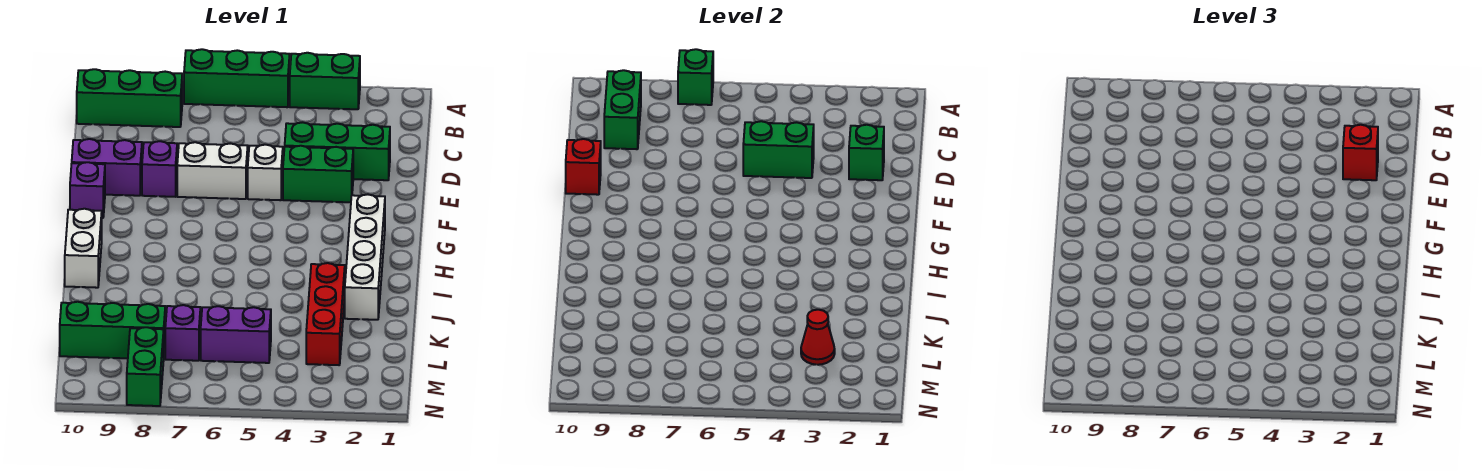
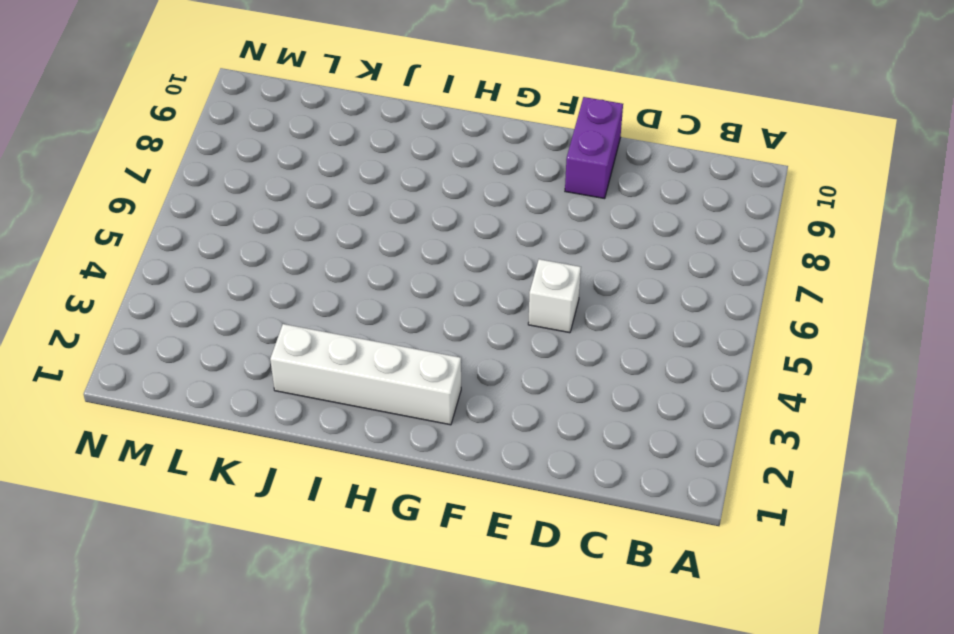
none -> green brick A3:A4 level 1
none -> green brick A5:A7 level 1
none -> green brick B8:B10 level 1

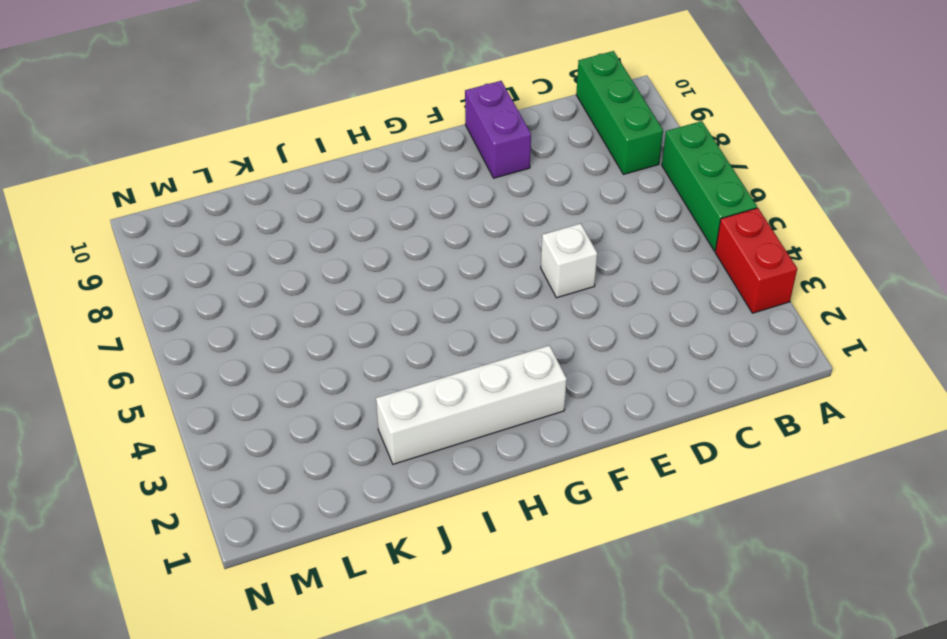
red brick A3:A4 level 1 -> green brick A3:A4 level 1
none -> green brick D2:D4 level 1
none -> green brick E3:E4 level 1
none -> white brick E6:E7 level 1

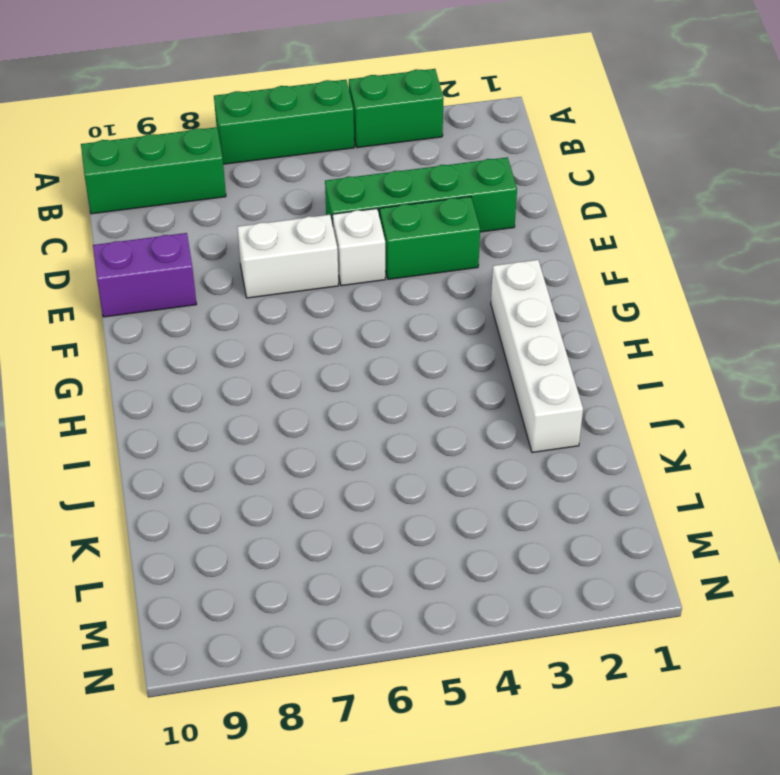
green brick D2:D5 level 1 -> green brick D2:D4 level 1
none -> purple brick E8 level 1
none -> purple brick F10 level 1
none -> white brick H10:I10 level 1

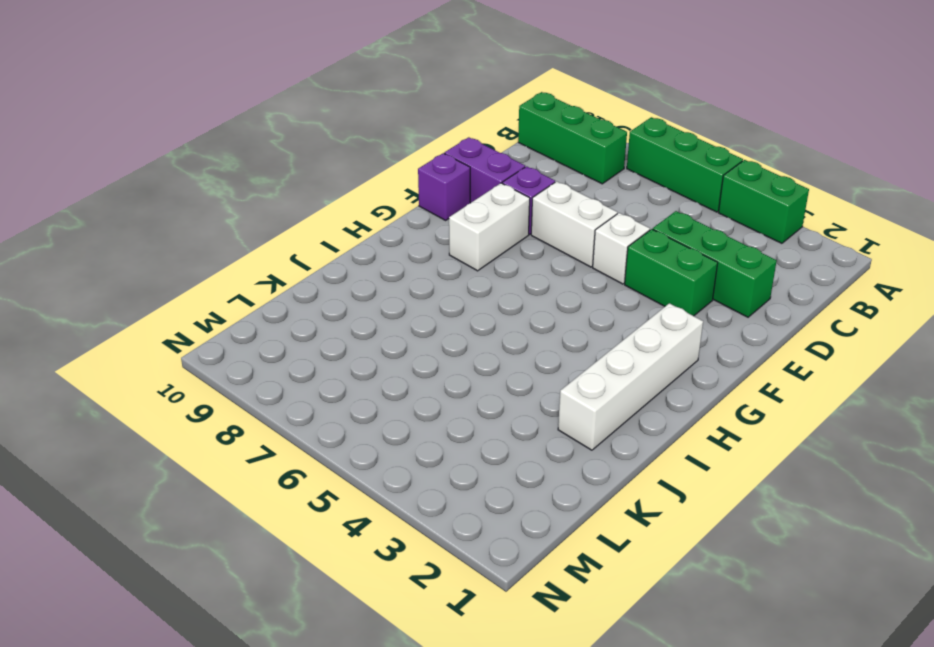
white brick F8:G8 level 1 -> white brick H10:I10 level 1
none -> red brick J3:L3 level 1
none -> purple brick L5:L6 level 1
none -> purple brick L7 level 1

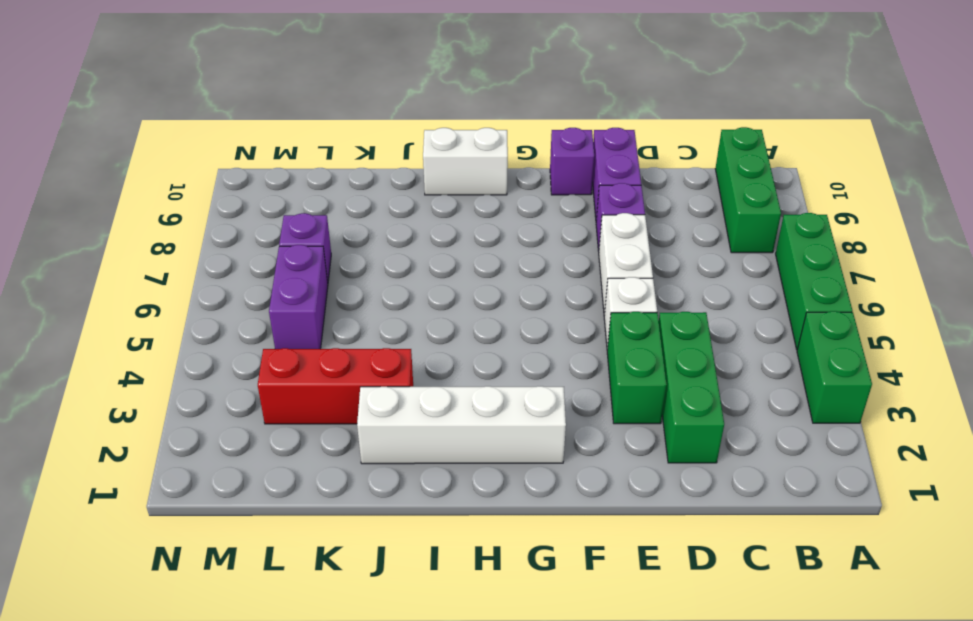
none -> green brick L8:L10 level 1
none -> green brick M8:N8 level 1
none -> green brick A7 level 2

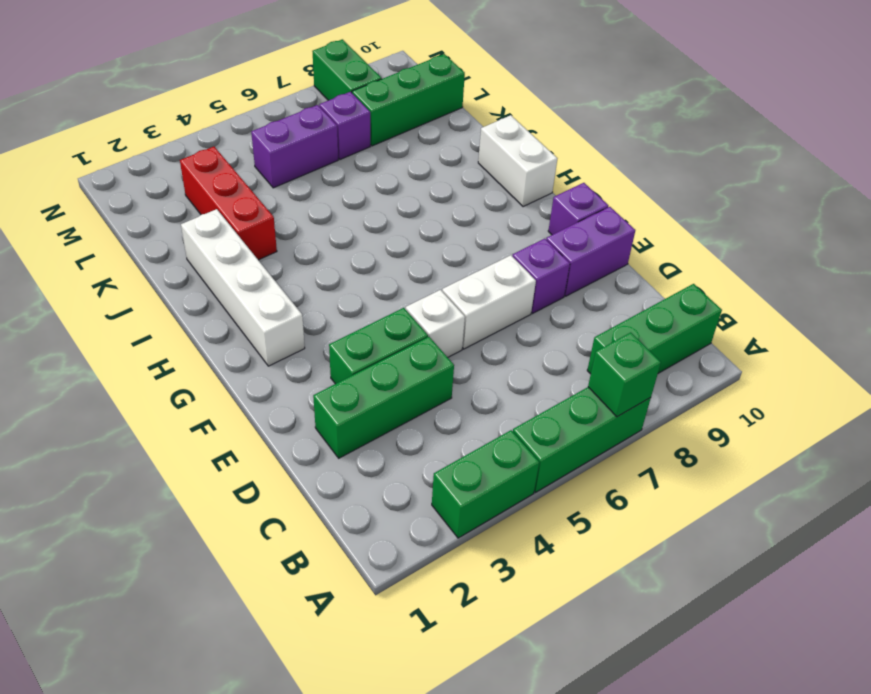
none -> green brick B9:C9 level 2
none -> green brick D2 level 2
none -> green brick D4:D5 level 2

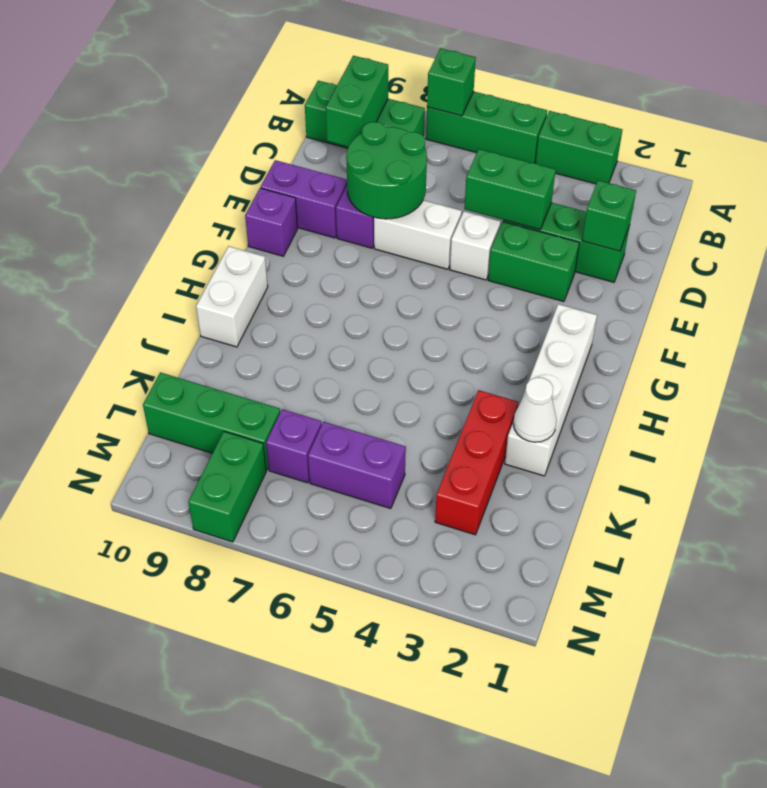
green round brick D7:E8 level 2 -> none
white cone J2 level 2 -> none
none -> red brick E10 level 2
none -> red cone L3 level 2
none -> red brick D2 level 3

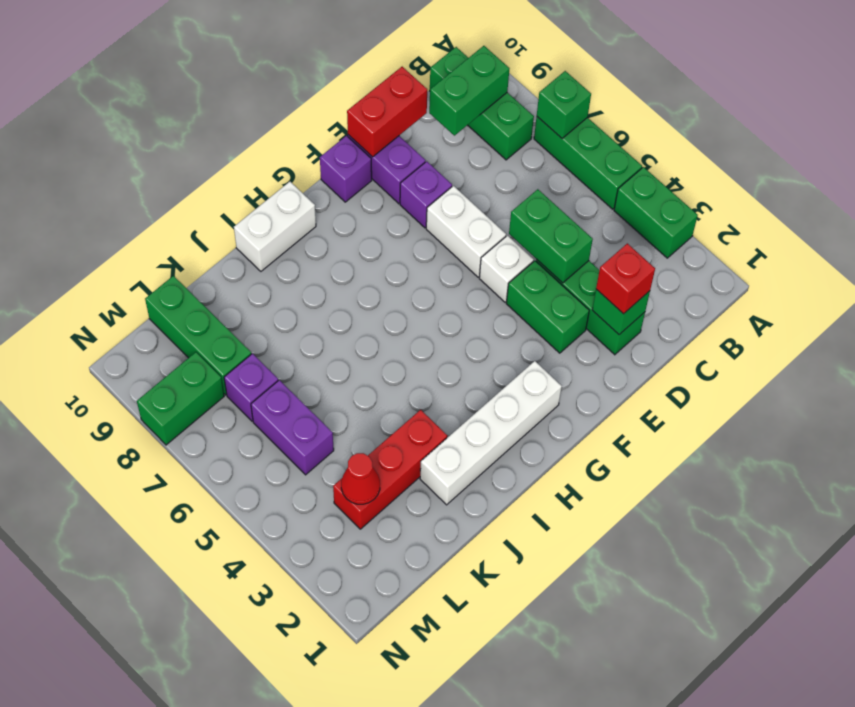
red brick D10:E10 level 2 -> red brick E10 level 2

